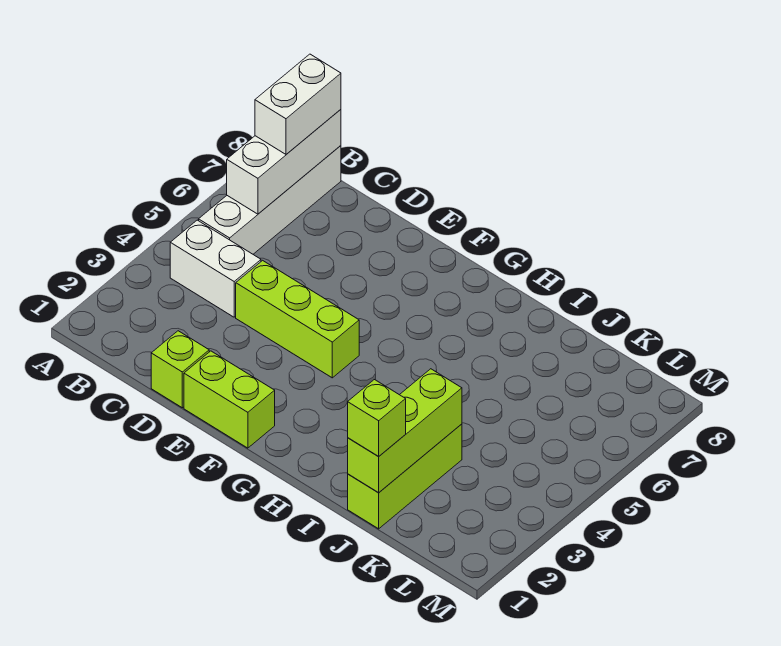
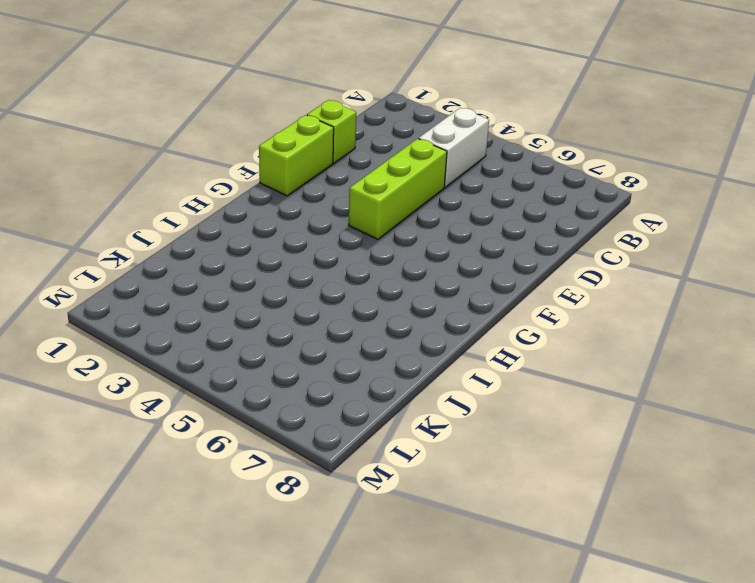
none -> white brick B5:B8 level 1
none -> lime brick J1:J3 level 1

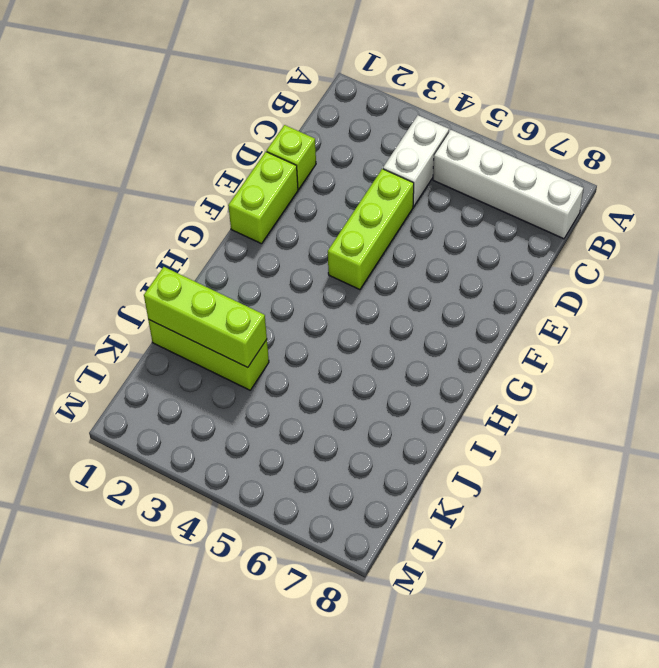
none -> white brick B6:B8 level 2
none -> white brick B7:B8 level 3

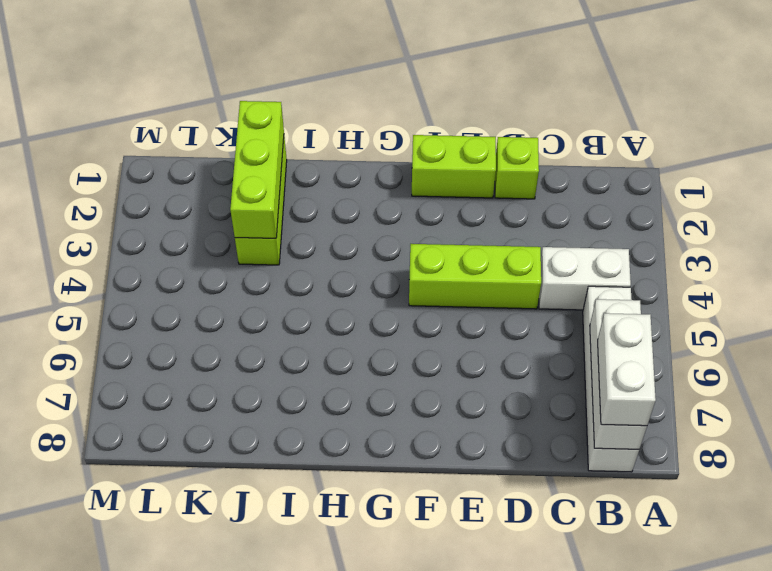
none -> lime brick J1 level 3

